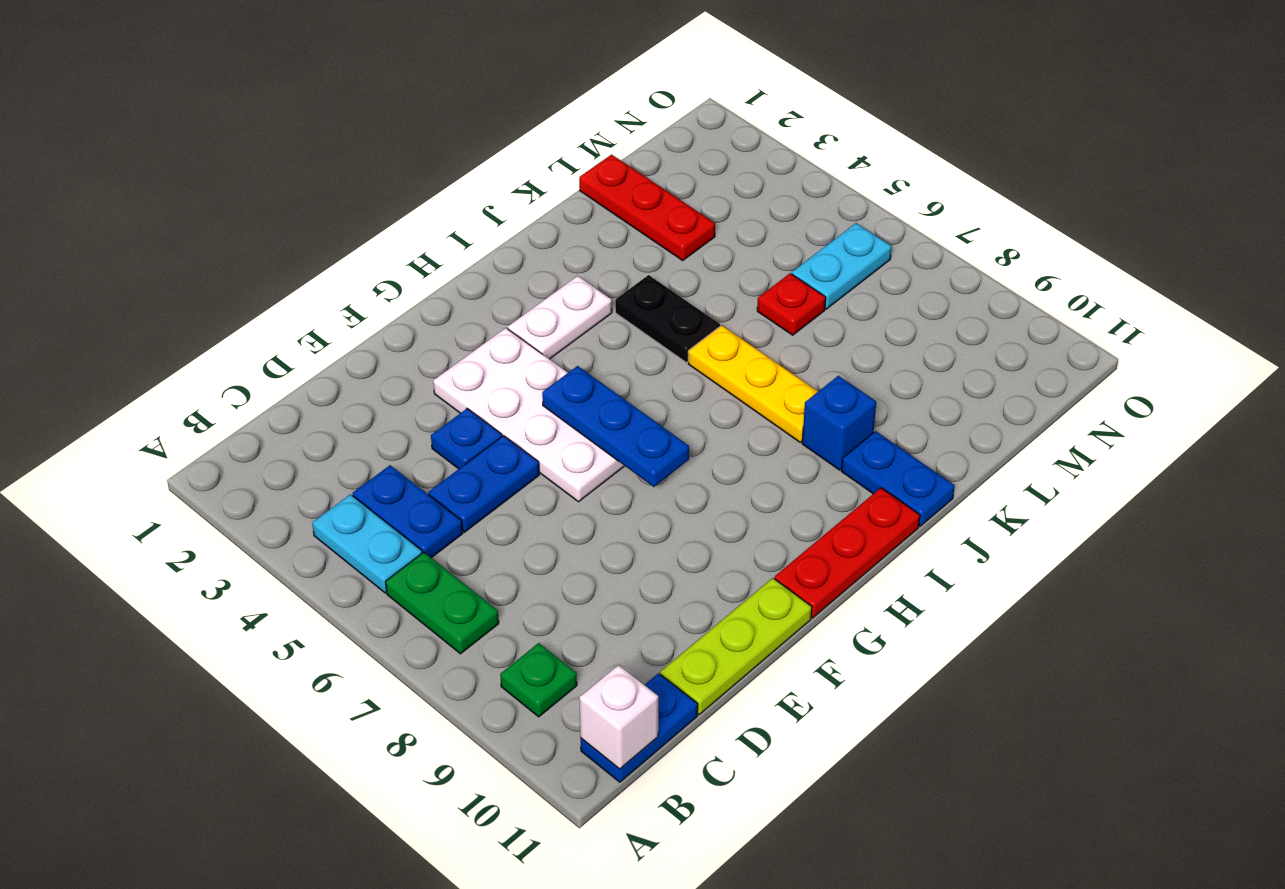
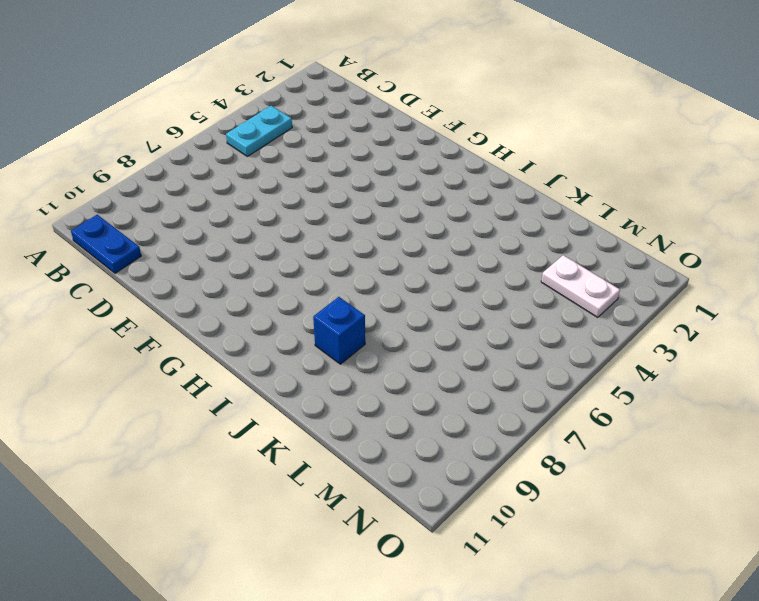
white plate M3:N3 level 1 -> white plate H3:I3 level 1
none -> green plate B6:B7 level 1
none -> green plate B9 level 1
none -> blue plate C4:C5 level 1

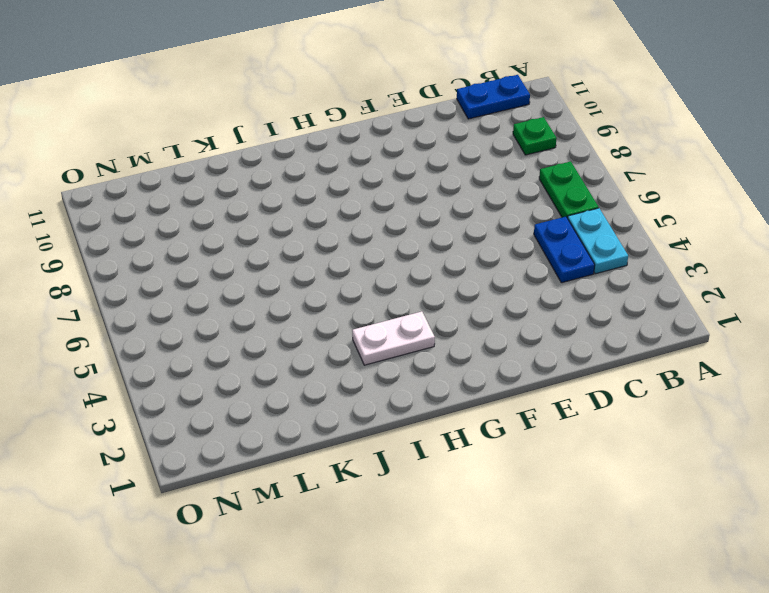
none -> blue plate D5:E5 level 1
none -> lime plate D11:F11 level 1
none -> blue plate E4 level 1

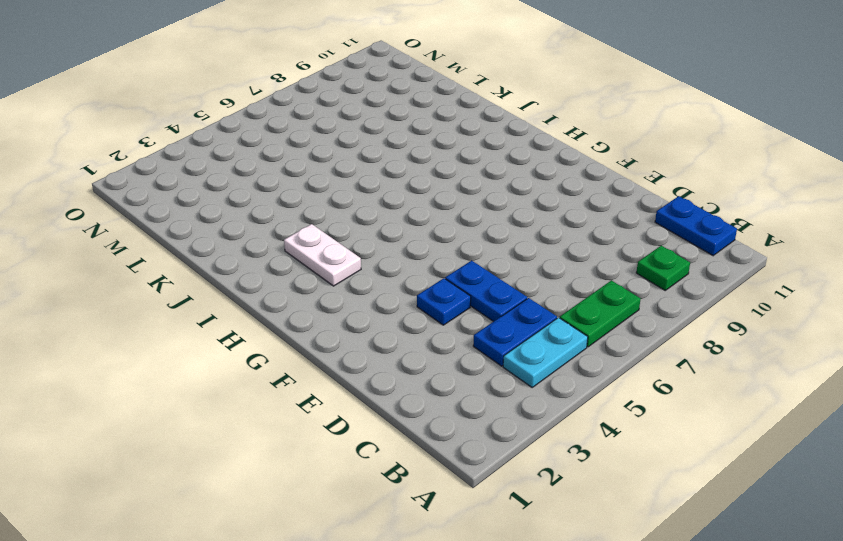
none -> lime plate D11:F11 level 1
none -> white plate F3:G6 level 1
none -> red plate G11:I11 level 1

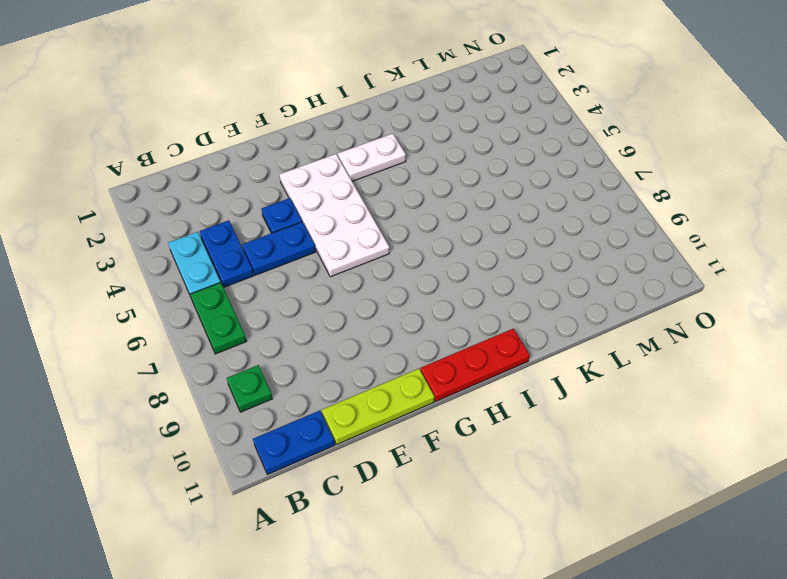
none -> black plate J4:J5 level 1
none -> yellow plate J6:J8 level 1
none -> blue brick J9 level 1

